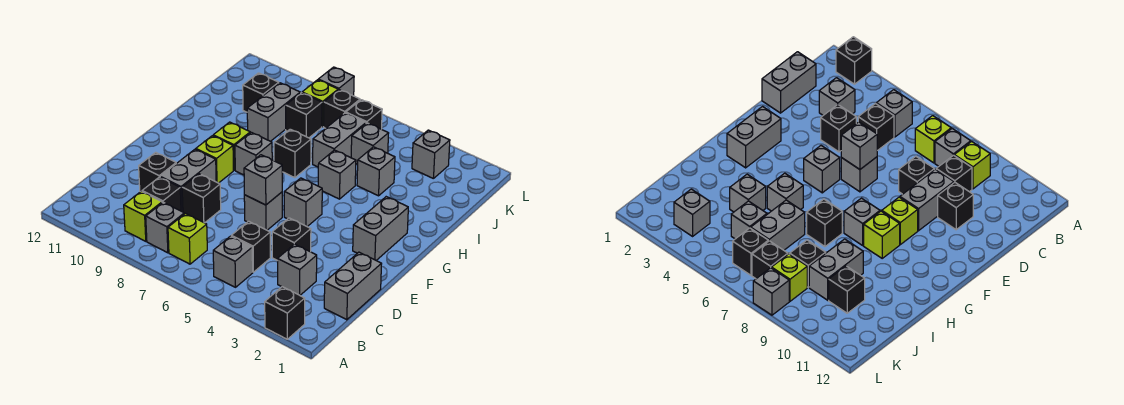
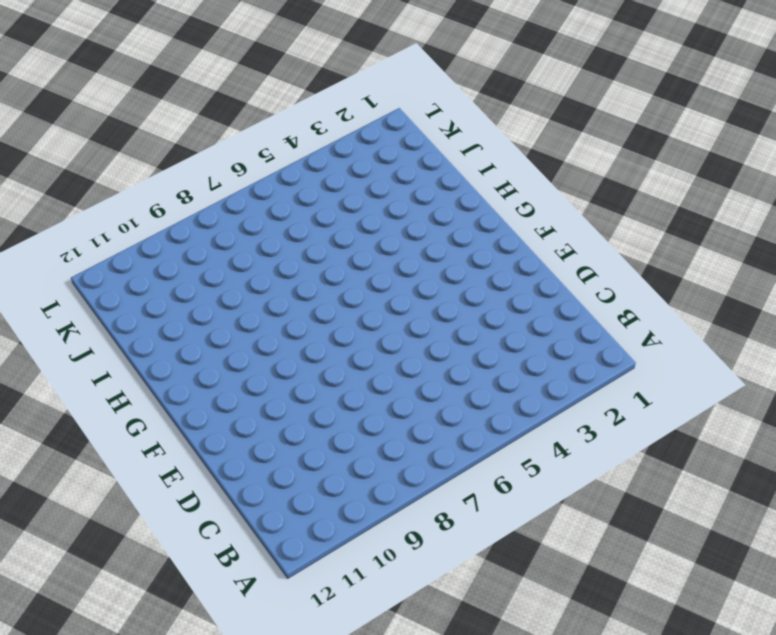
none -> black brick A2 level 1
none -> grey brick B5 level 1
none -> lime brick B7 level 1
none -> grey brick B8 level 1

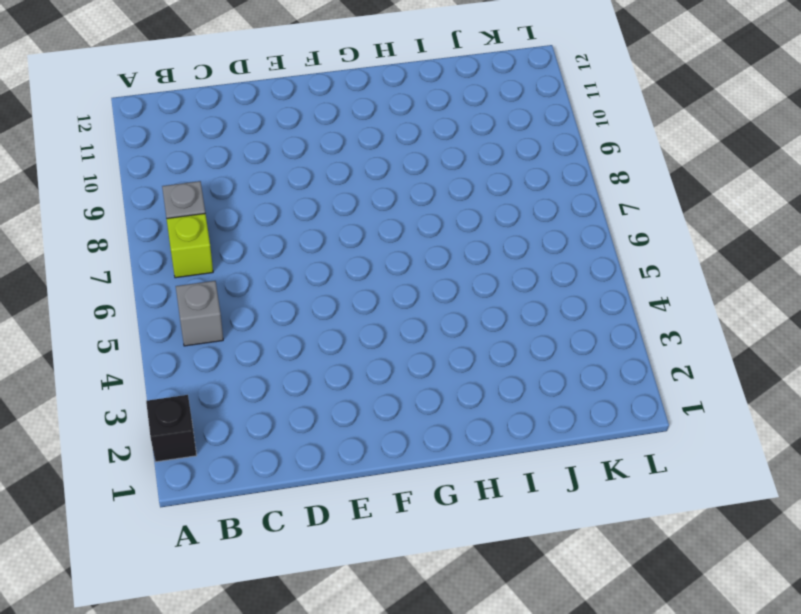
none -> lime brick B9 level 1
none -> grey brick C1:D1 level 1
none -> grey brick C3 level 1
none -> black brick C5 level 1

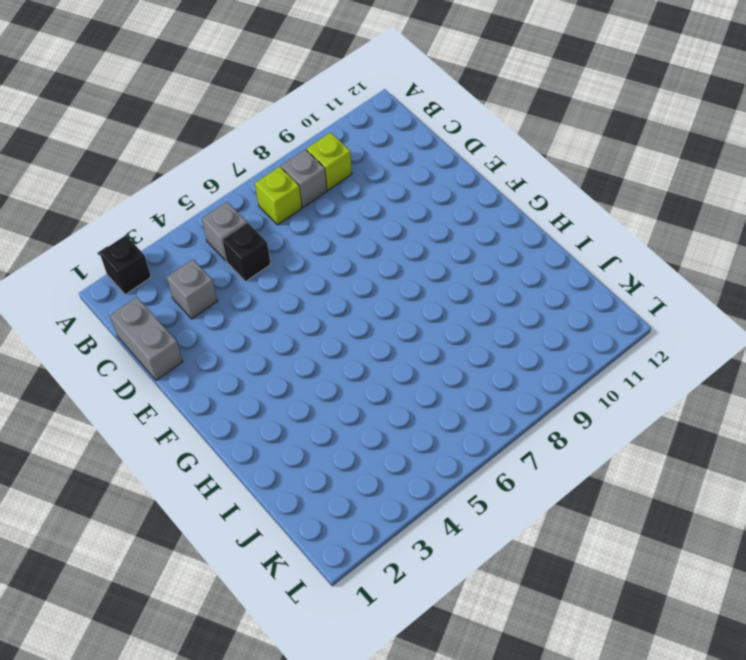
none -> black brick C9 level 1
none -> black brick D4 level 1
none -> black brick D8 level 1
none -> grey brick D9:E9 level 1

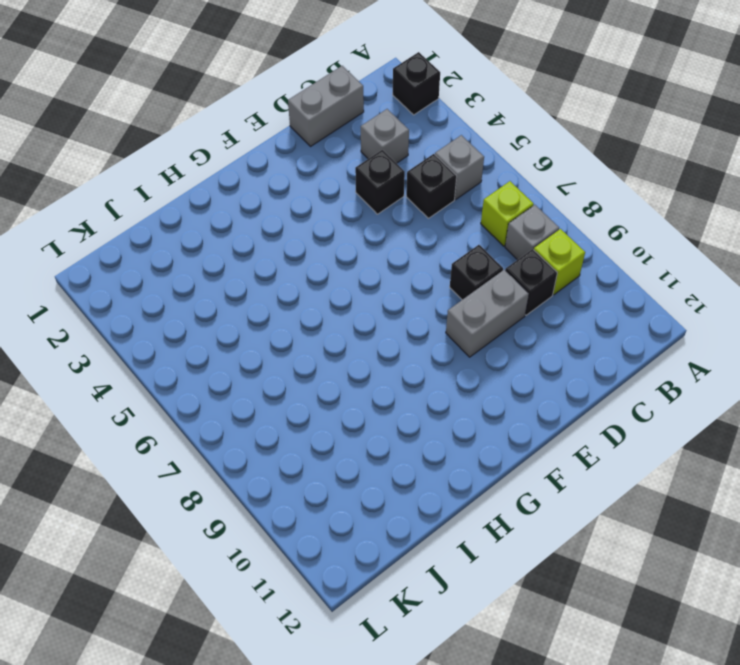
none -> black brick D10 level 1
none -> grey brick E6 level 1
none -> grey brick F2:G2 level 1
none -> grey brick F5 level 1

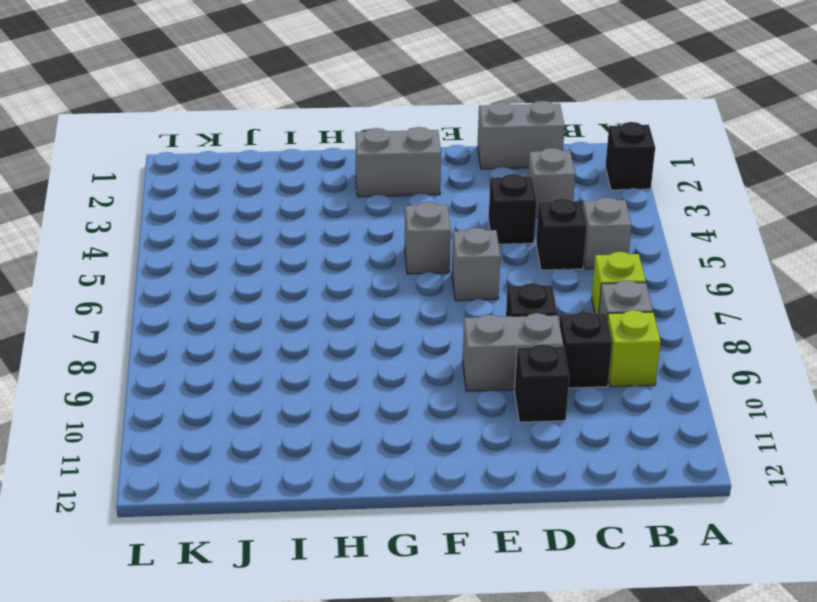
none -> lime brick F9 level 1
none -> grey brick G8 level 1
none -> lime brick G9 level 1
none -> grey brick H5 level 1

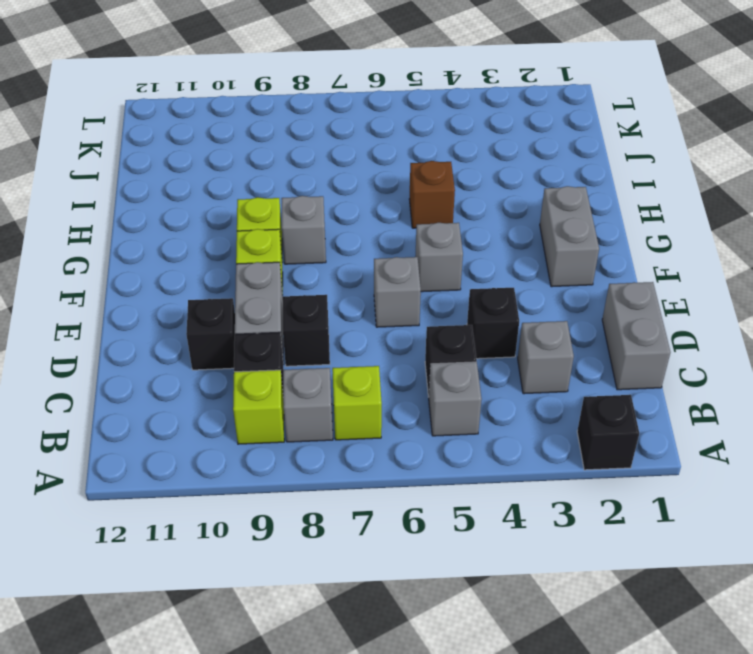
brown brick H5 level 1 -> grey brick H5 level 1
none -> black brick H7 level 1
none -> grey brick I4 level 1
none -> grey brick I6:J6 level 1
none -> grey brick I9:J9 level 1

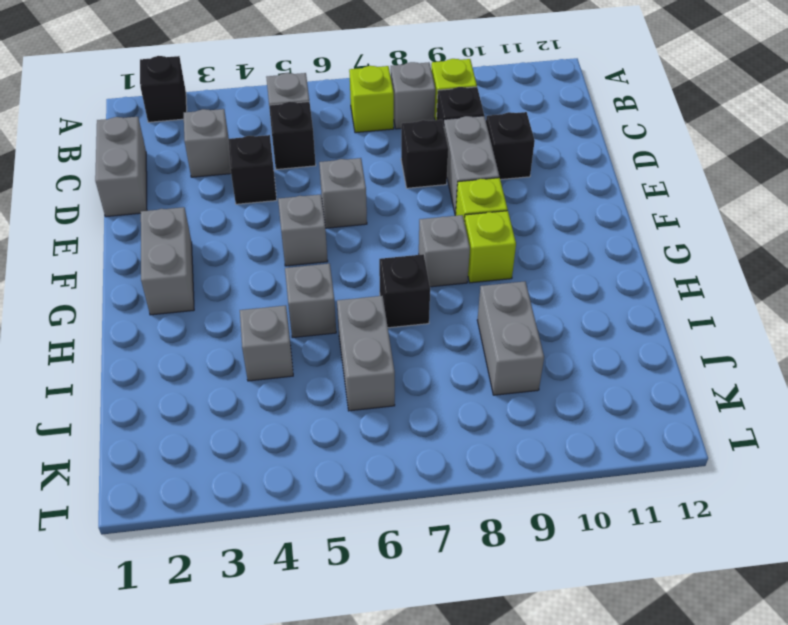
none -> grey brick J5 level 1
none -> black brick J8 level 1
none -> black brick J10 level 1
none -> grey brick K3 level 1

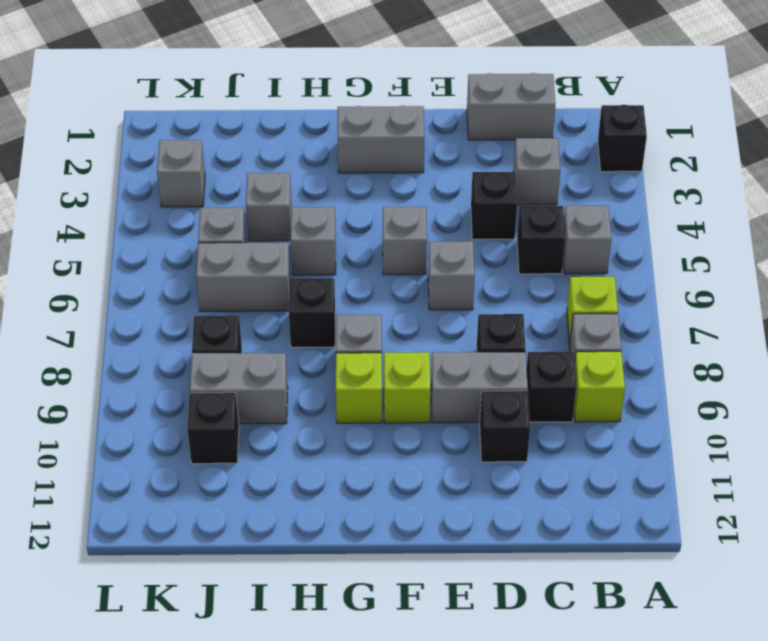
none -> black brick K6 level 1
none -> black brick K7 level 1
none -> lime brick K8 level 1
none -> grey brick L8 level 1

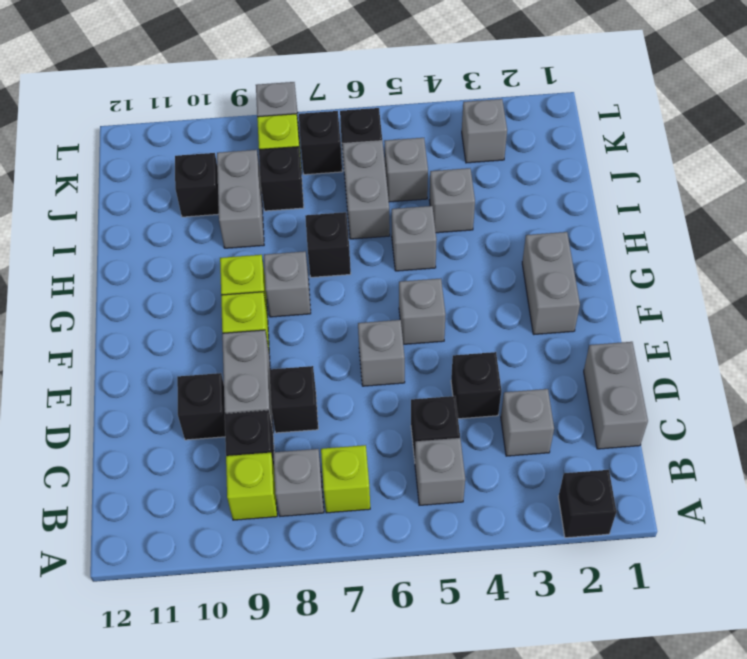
none -> grey brick E6 level 2

